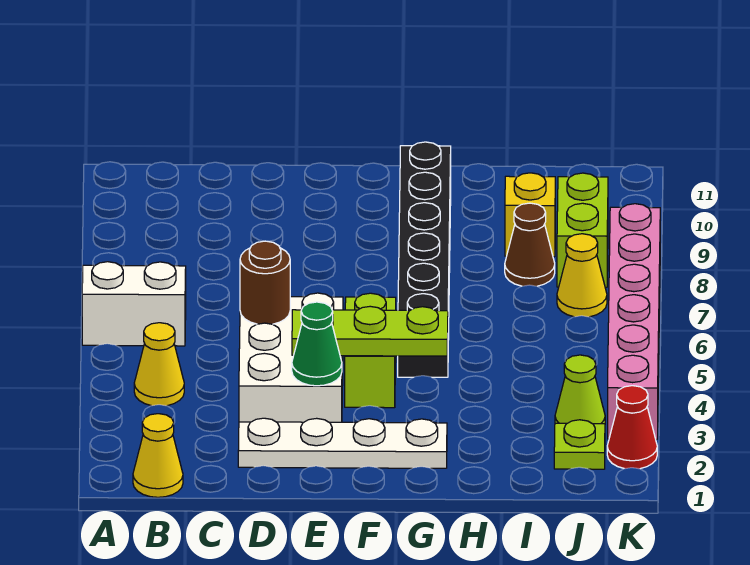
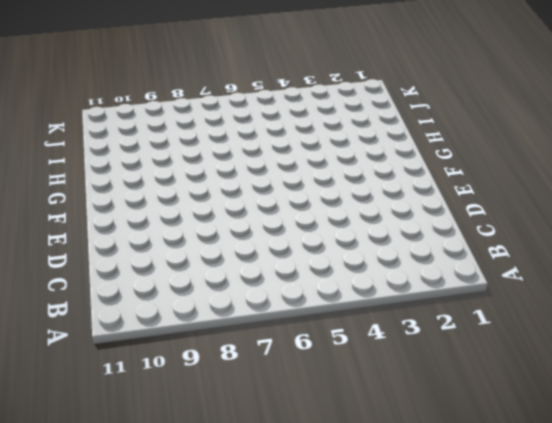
none -> white brick A6:B6 level 1
none -> yellow cone B1 level 1
none -> yellow cone B4 level 1

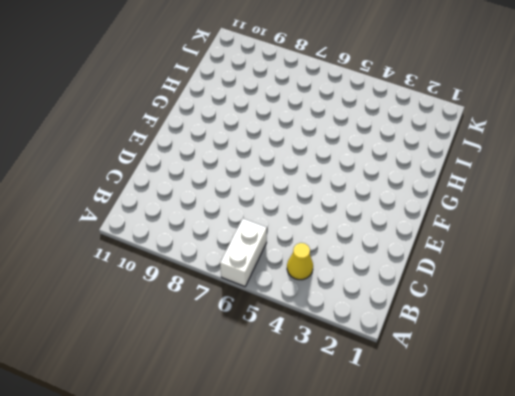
none -> yellow cone B1 level 1
none -> white plate D2:G2 level 1
none -> white brick D3:E5 level 1

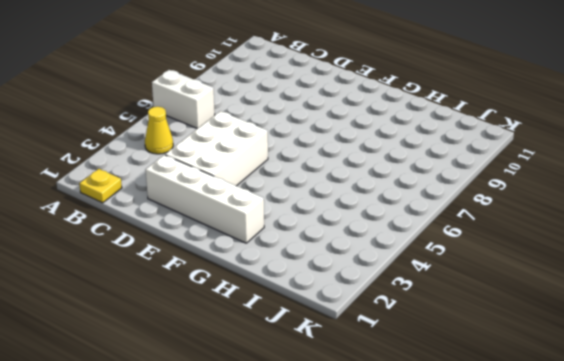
yellow plate B1 level 1 -> yellow cone B1 level 1
white brick D2:G2 level 1 -> white plate D2:G2 level 1
none -> lime brick F4:F5 level 1
none -> black brick G5:G10 level 1
none -> brown cone I8 level 1

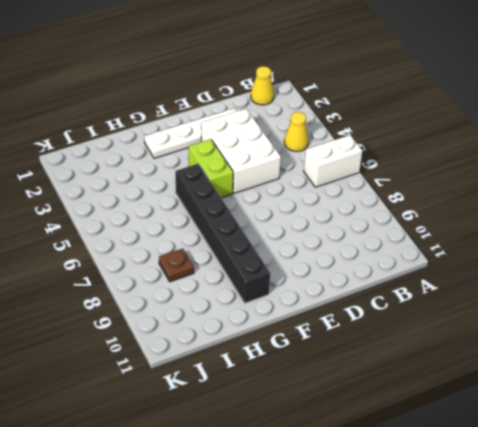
brown plate I8 level 1 -> brown cone I8 level 1
none -> yellow brick I9 level 1
none -> lime plate J2 level 1
none -> lime cone J3 level 1

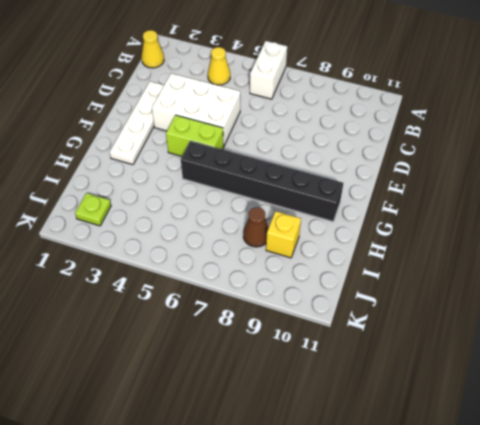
none -> lime cone J3 level 1
none -> yellow cone J7 level 1
none -> lime brick J8:J9 level 1

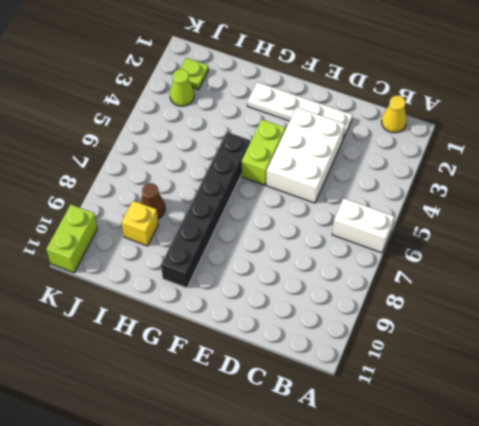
lime brick K10:K11 level 1 -> lime brick J8:J9 level 1
none -> yellow cone B4 level 1
none -> yellow cone J7 level 1
none -> red cone K2 level 1

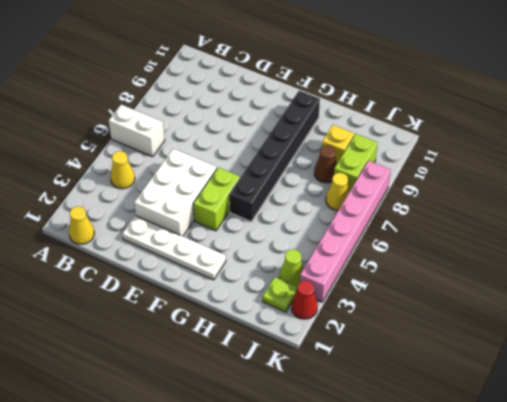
none -> brown round brick D5 level 2
none -> green cone E3 level 2
none -> lime plate E4:G4 level 2

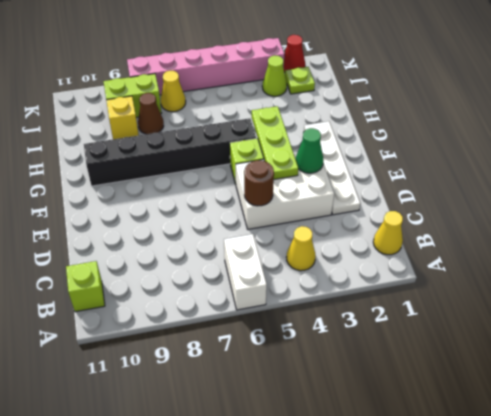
lime brick B11 level 1 -> none

